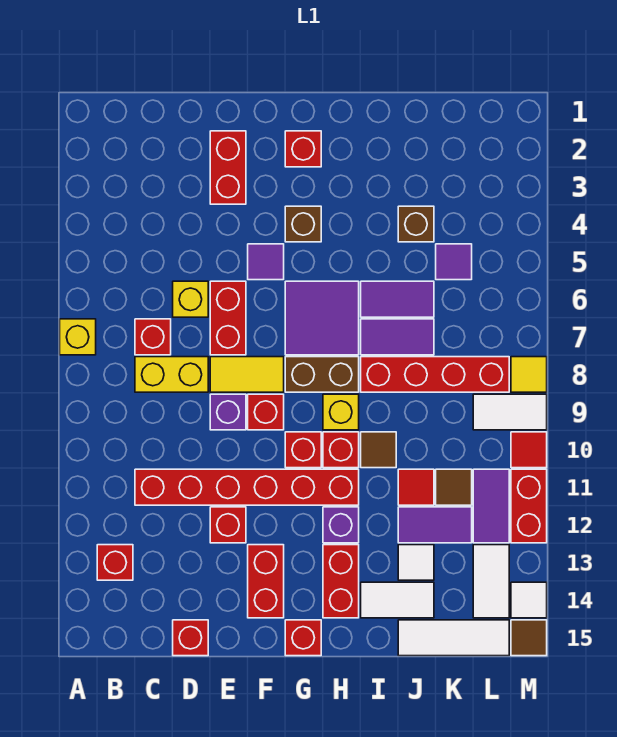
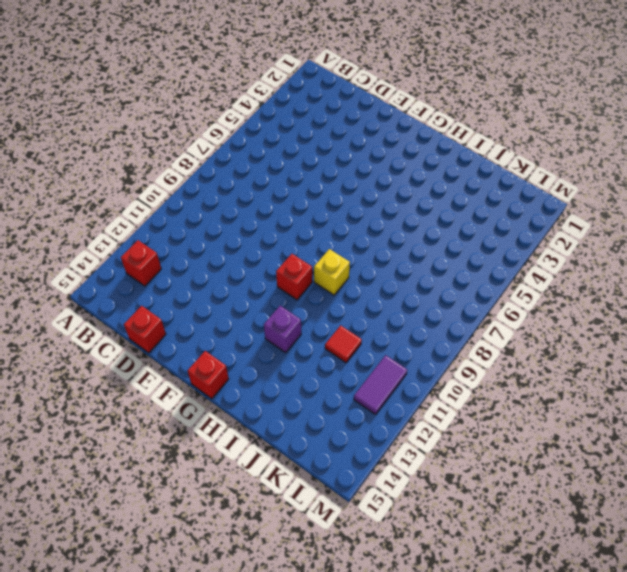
none -> yellow brick A7 level 1
none -> red brick C7 level 1
none -> yellow brick C8:D8 level 1
none -> red brick C11:H11 level 1

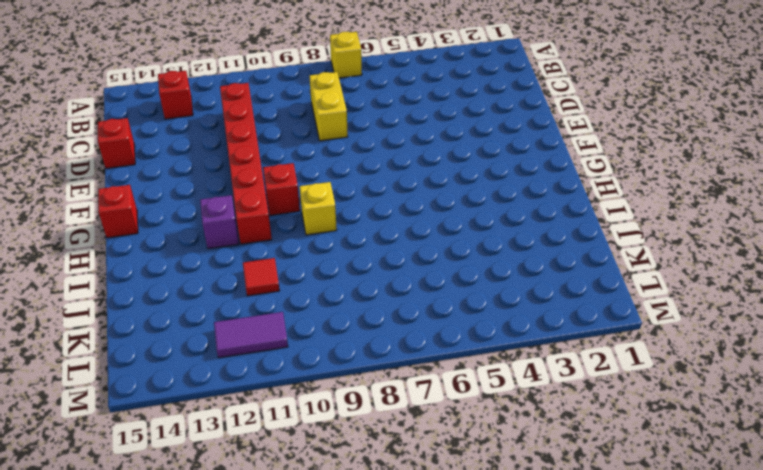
none -> red brick C7 level 1
none -> yellow brick D6 level 1
none -> red brick E2:E3 level 1
none -> red brick E6:E7 level 1

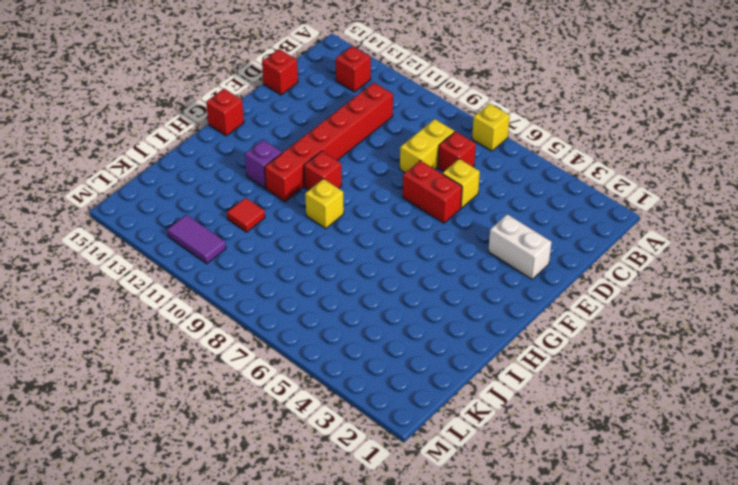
white brick E2:E3 level 1 -> red brick E2:E3 level 1
none -> yellow tile E8:F8 level 1
none -> purple brick E9 level 1
none -> red brick E12 level 1
none -> purple tile F5 level 1

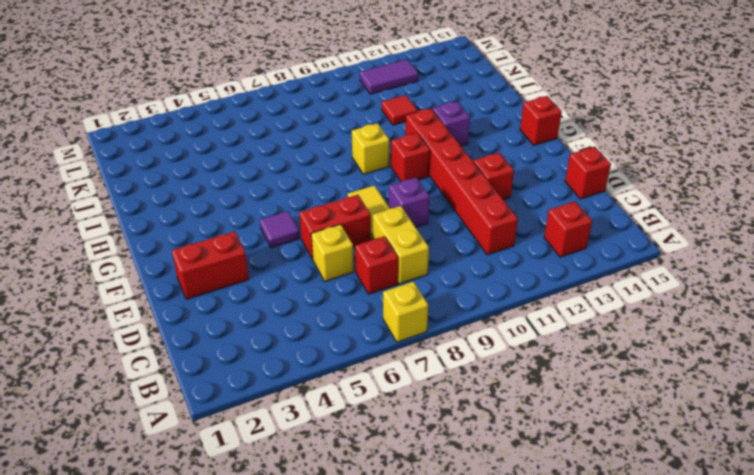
none -> red brick F9 level 1
none -> red brick F13:F14 level 1
none -> red brick G2 level 1
none -> brown brick G4 level 1

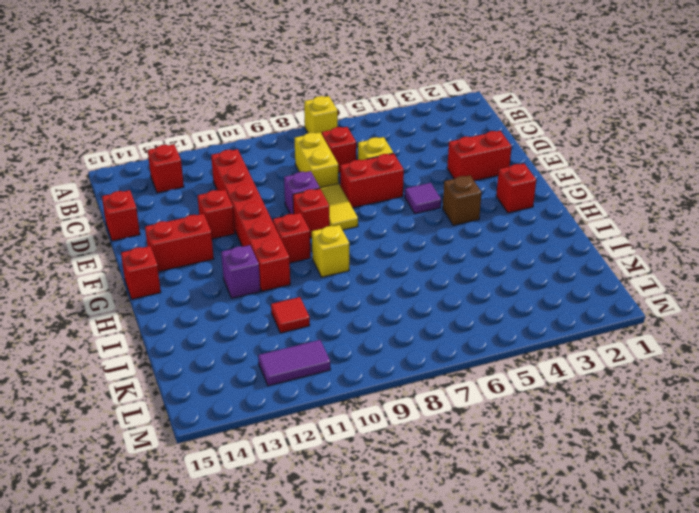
none -> purple tile G6:H7 level 1
none -> brown brick G8:H8 level 1
none -> red brick H10 level 1
none -> red brick H13:H14 level 1

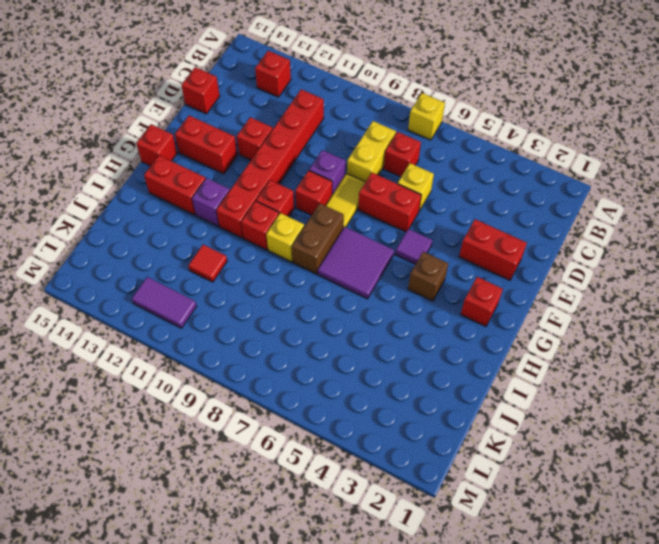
none -> purple tile I6:J6 level 1
none -> purple tile I7:J7 level 1
none -> red brick I8:L8 level 1
none -> brown tile I10 level 1

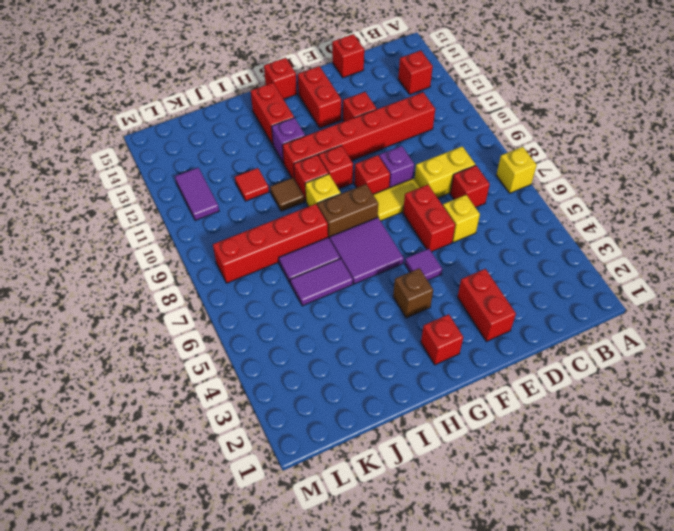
none -> white tile I14:J14 level 1
none -> brown brick J4 level 1
none -> purple tile J12:K12 level 1
none -> white tile J13 level 1

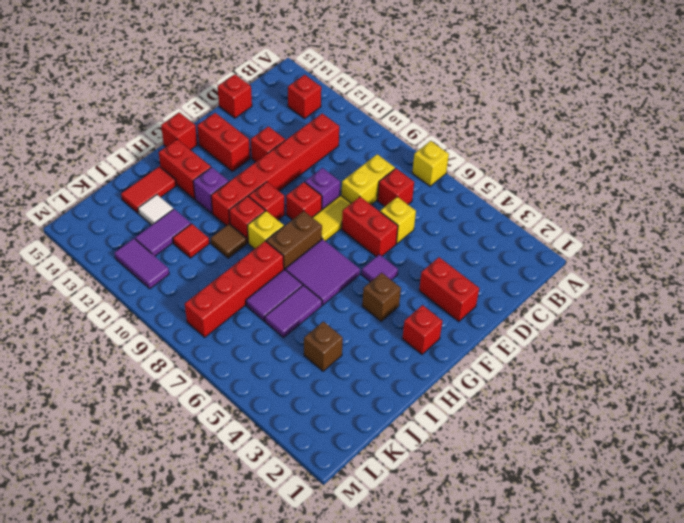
red tile I14:J14 level 1 -> white tile I14:J14 level 1
none -> white tile J15:L15 level 1
none -> purple tile K5 level 1
none -> brown tile K11 level 1
none -> white tile L9:M9 level 1

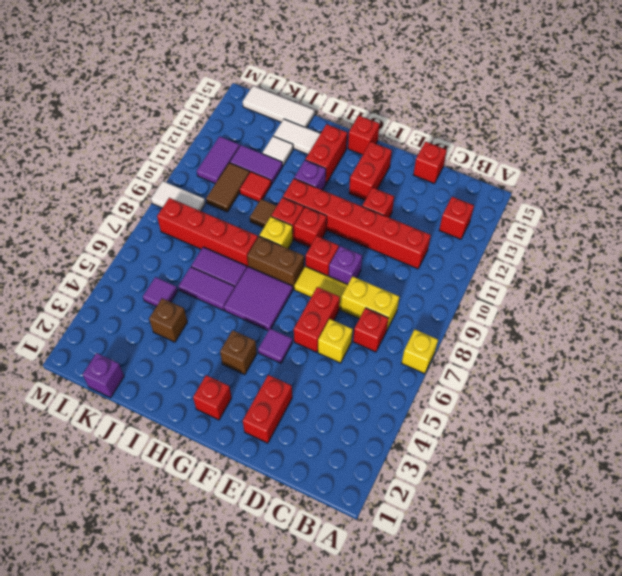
purple brick K1 level 1 -> none
brown tile K10:K11 level 1 -> brown tile K11 level 1
none -> white tile L13:L14 level 1
none -> yellow tile M8 level 1
none -> red tile M10 level 1
none -> red brick M11:M12 level 1

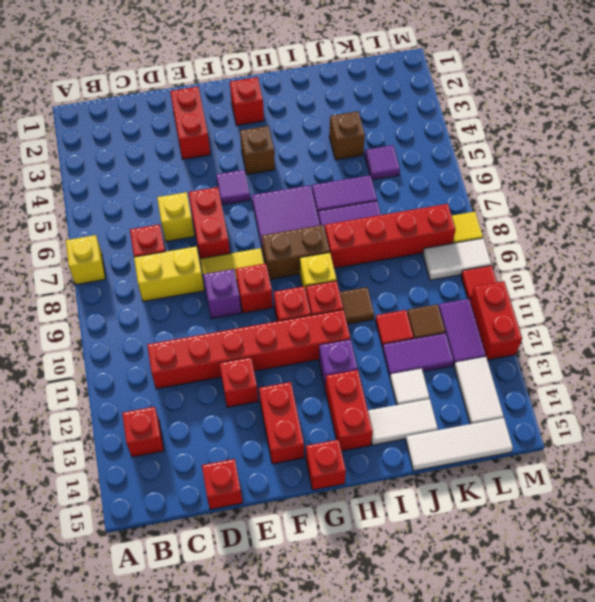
none -> white tile M14 level 1
none -> brown tile M15 level 1

